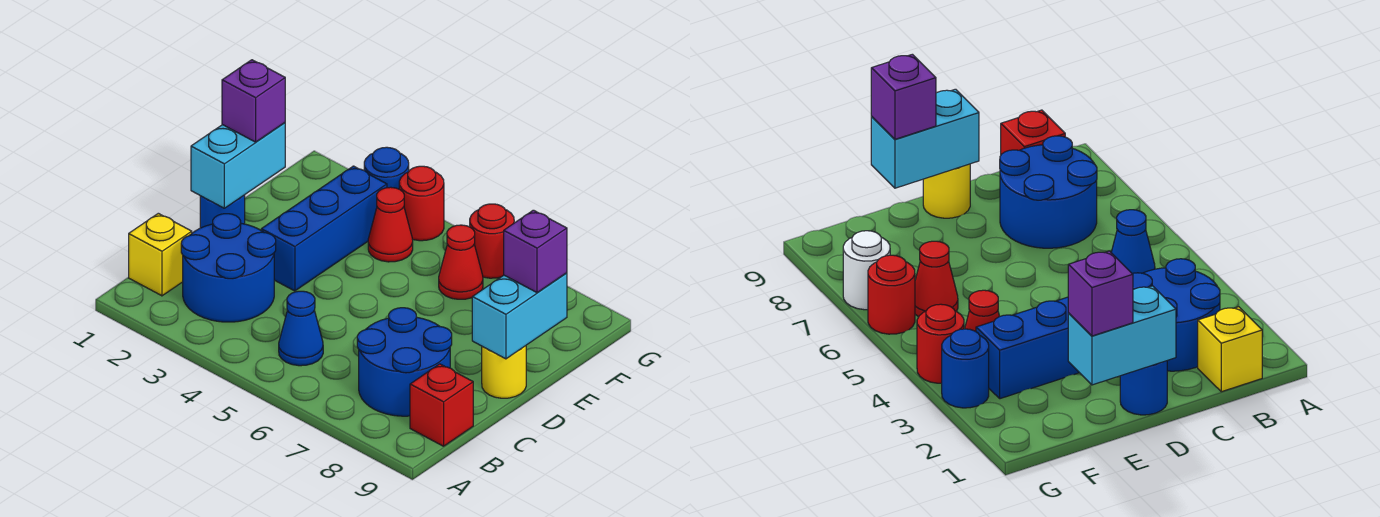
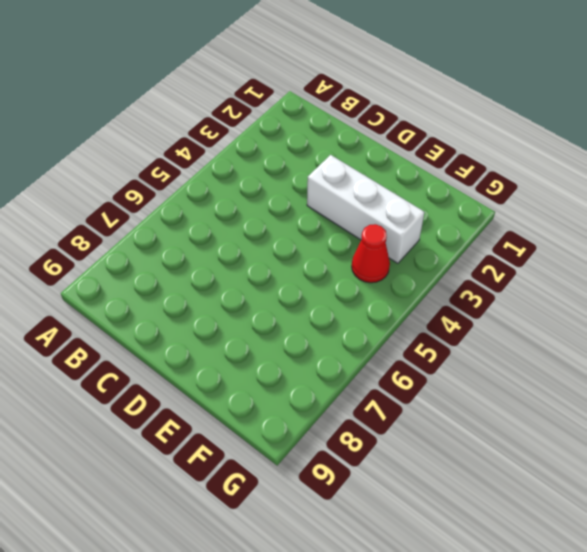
white brick D3:F3 level 1 -> blue brick D3:F3 level 1
none -> yellow brick B1 level 1
none -> blue round brick B2:C3 level 1
none -> blue cone B5 level 1

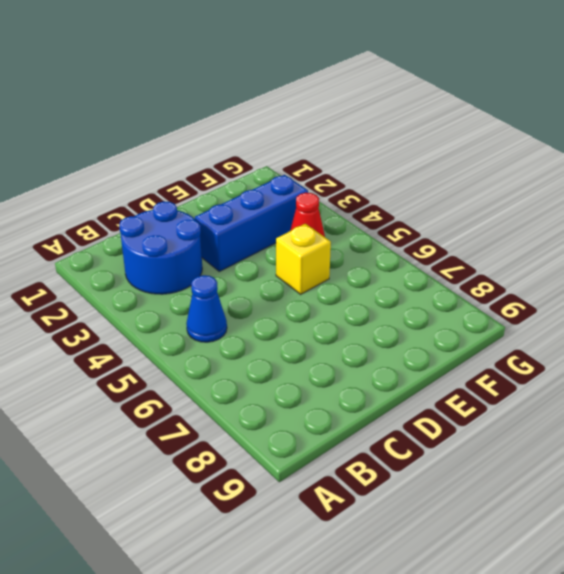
yellow brick E5 level 1 -> yellow brick B1 level 1
none -> blue round brick B7:C8 level 1
none -> red brick B9 level 1
none -> blue round brick D1 level 1

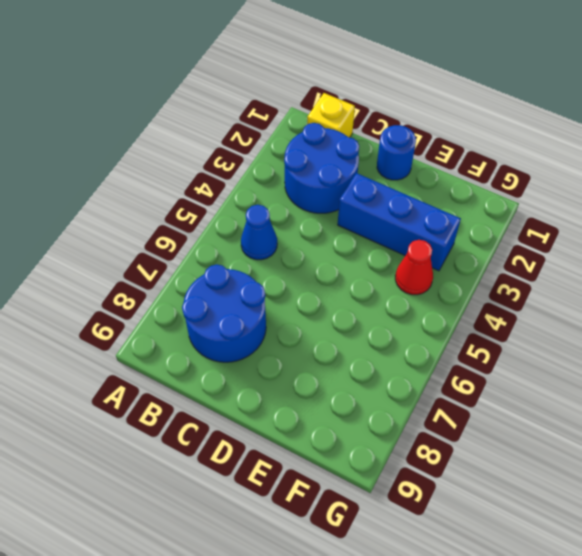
none -> red brick B9 level 1
none -> yellow round brick D9 level 1
none -> red cone F6 level 1

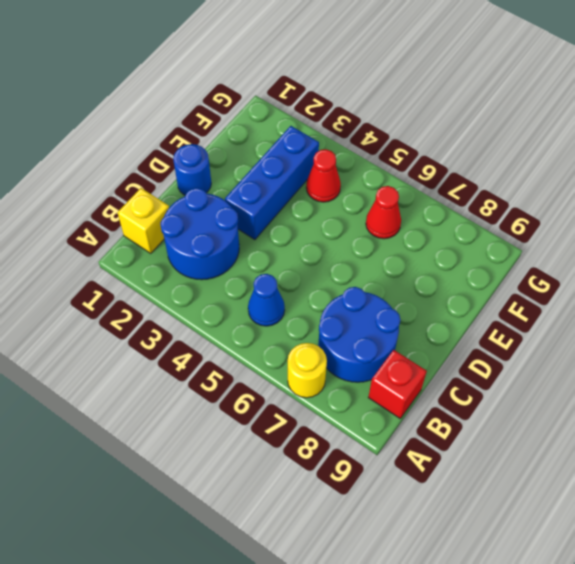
yellow round brick A7 level 1 -> yellow round brick D9 level 1
none -> blue round brick G3 level 1
none -> red round brick G4 level 1
none -> red round brick G6 level 1

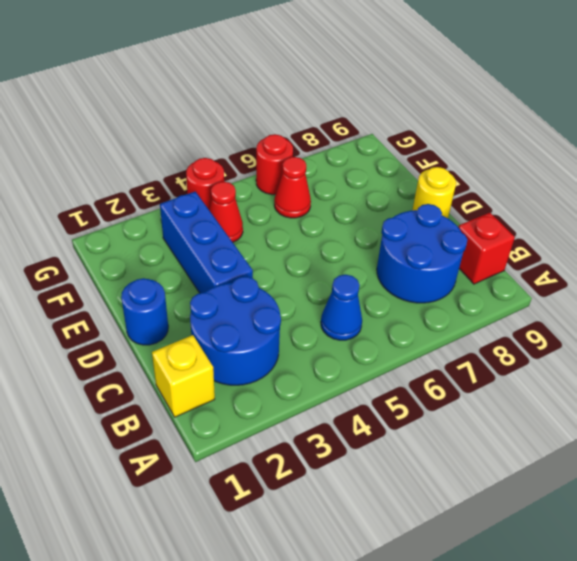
none -> blue round brick G3 level 1
none -> white round brick G7 level 1
none -> cyan brick D1:E1 level 2

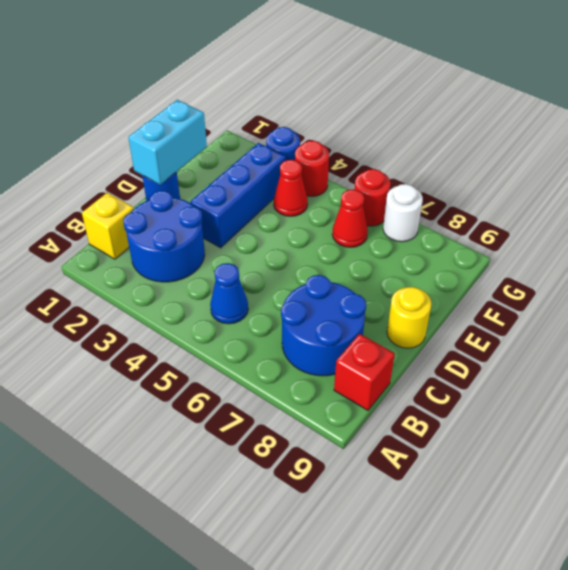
none -> cyan brick D9:E9 level 2
none -> purple brick E1 level 3
none -> purple brick E9 level 3

